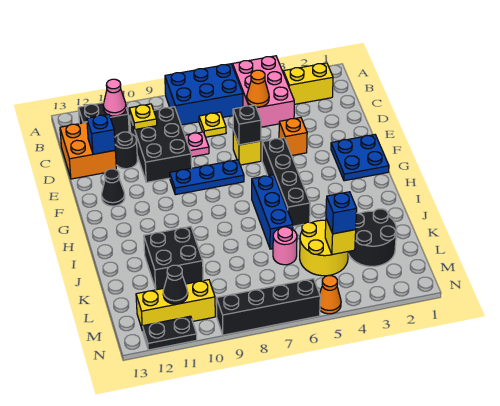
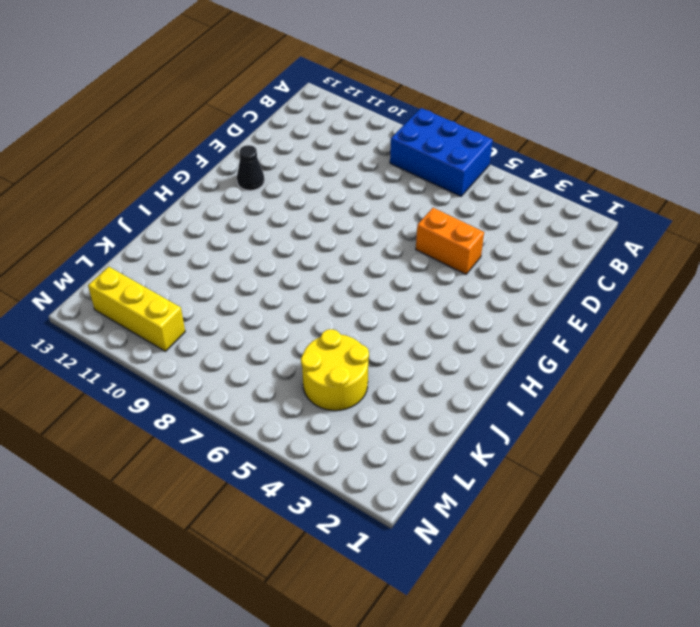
orange brick E4:E5 level 1 -> orange brick E4 level 1
none -> pink brick A4:C5 level 1
none -> yellow brick B2:B3 level 1
none -> black brick B11:B12 level 1
none -> yellow plate C7 level 1

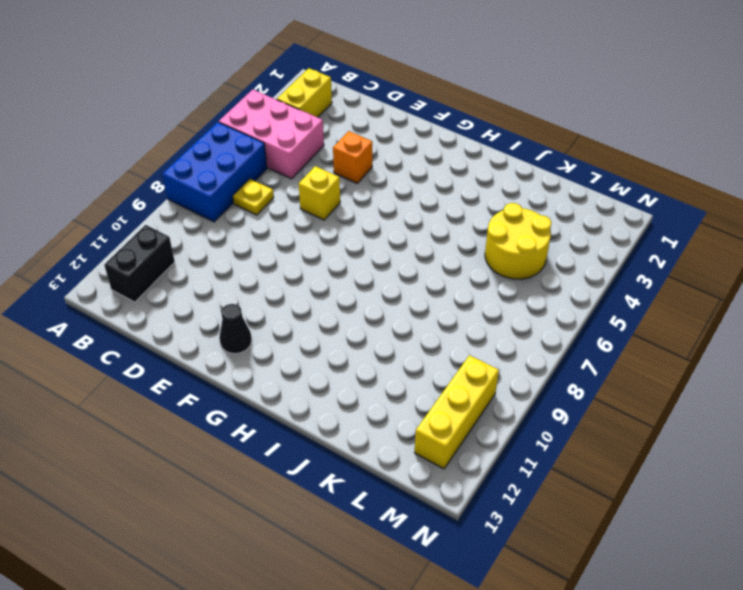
none -> black brick C9:E10 level 1
none -> orange brick C12:D13 level 1
none -> pink plate D8 level 1
none -> black round brick D11 level 1

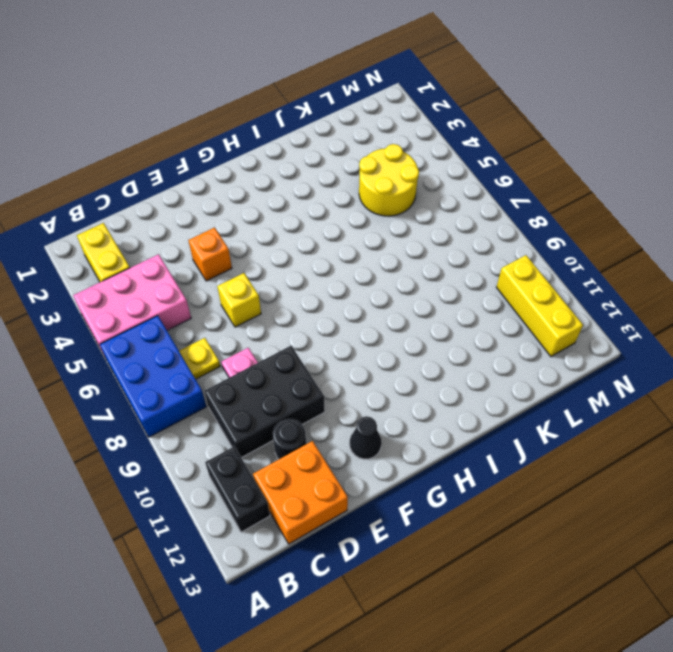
none -> blue plate F1:G2 level 1
none -> black brick F5:I5 level 1
none -> blue plate F7:F9 level 1
none -> blue brick H6:J6 level 1

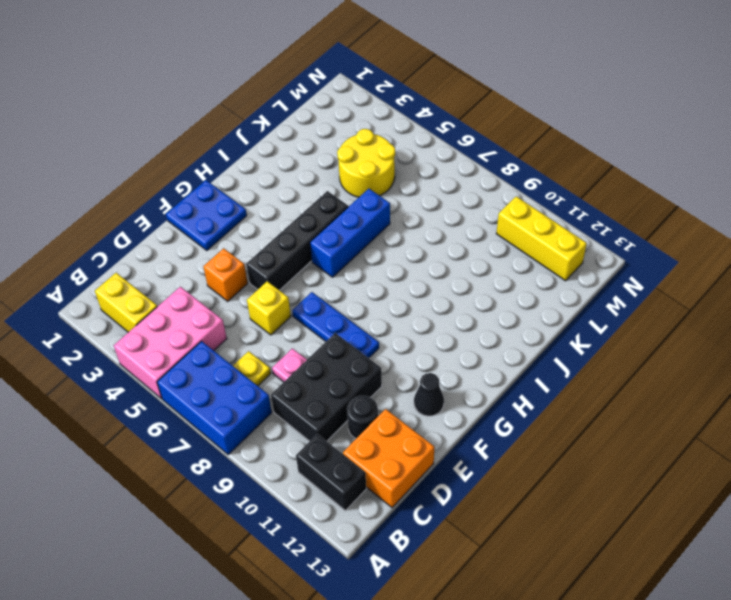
none -> black brick J10:K11 level 1
none -> black round brick K2:L3 level 1
none -> pink round brick K6 level 1
none -> orange cone N5 level 1

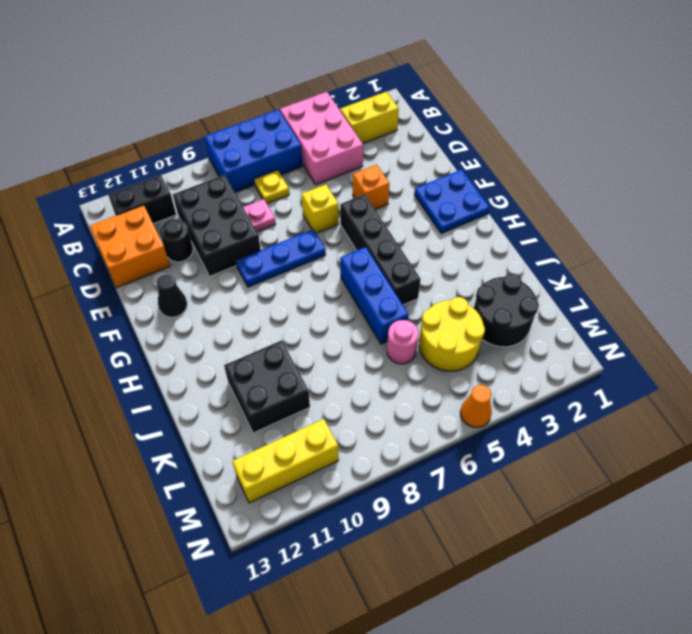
none -> black brick N6:N9 level 1
none -> black plate N11:N12 level 1
none -> pink cone B11 level 2
none -> orange cone C5 level 2

